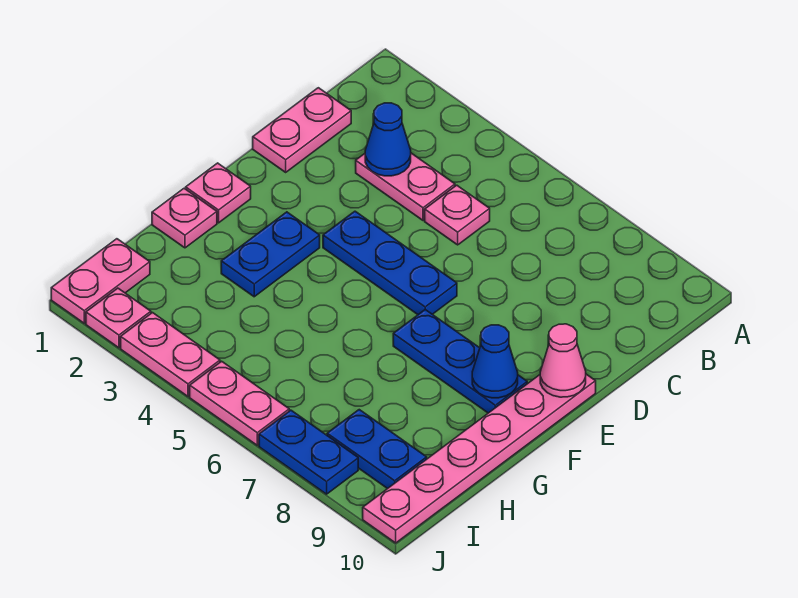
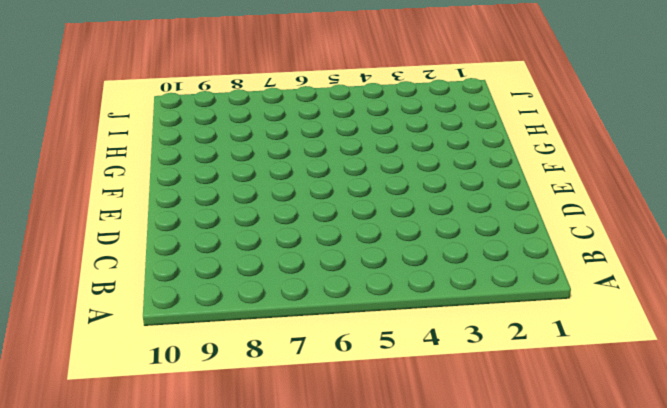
none -> pink plate C1:D1 level 1
none -> pink plate C3:C4 level 1
none -> pink plate C5 level 1

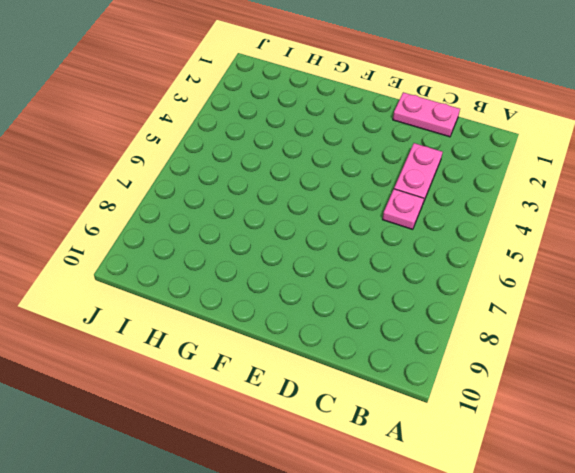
none -> blue plate E4:E6 level 1
none -> pink plate E10:J10 level 1
none -> pink plate F1 level 1

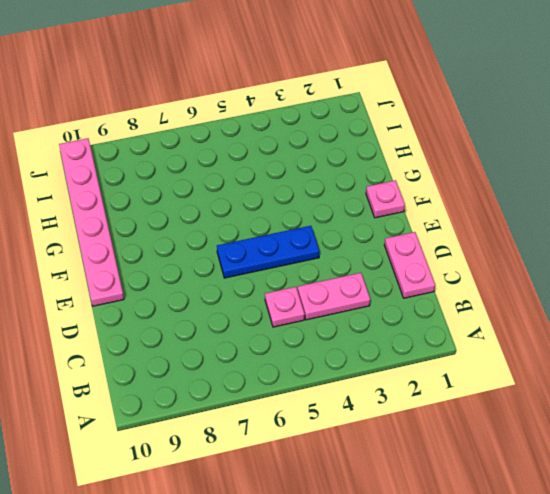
none -> blue plate F3:G3 level 1
none -> blue plate F7:F9 level 1
none -> pink plate G1 level 1

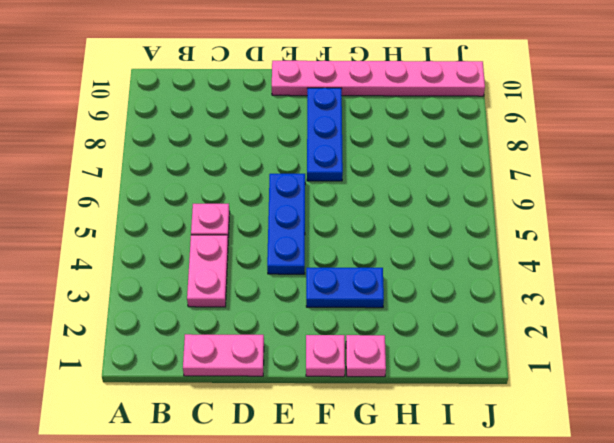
none -> pink plate I1:J1 level 1
none -> blue plate I8:I9 level 1
none -> pink plate J2 level 1

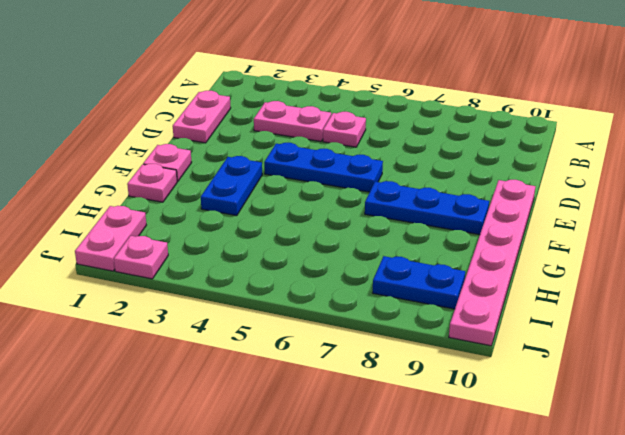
none -> pink plate J3:J4 level 1
none -> pink plate J5:J6 level 1
none -> blue plate J7:J8 level 1

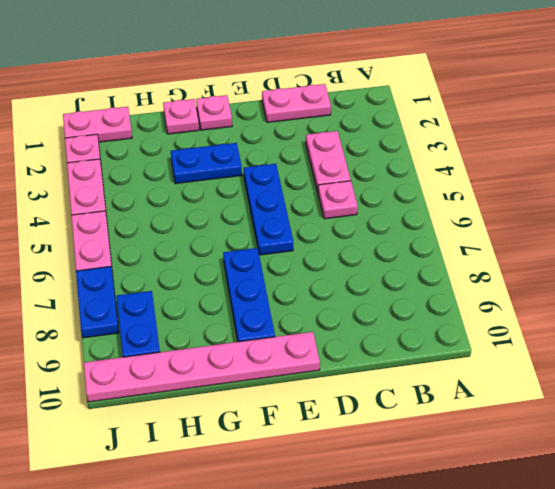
none -> blue cone C3 level 2
none -> pink cone E10 level 2
none -> blue cone F9 level 2

